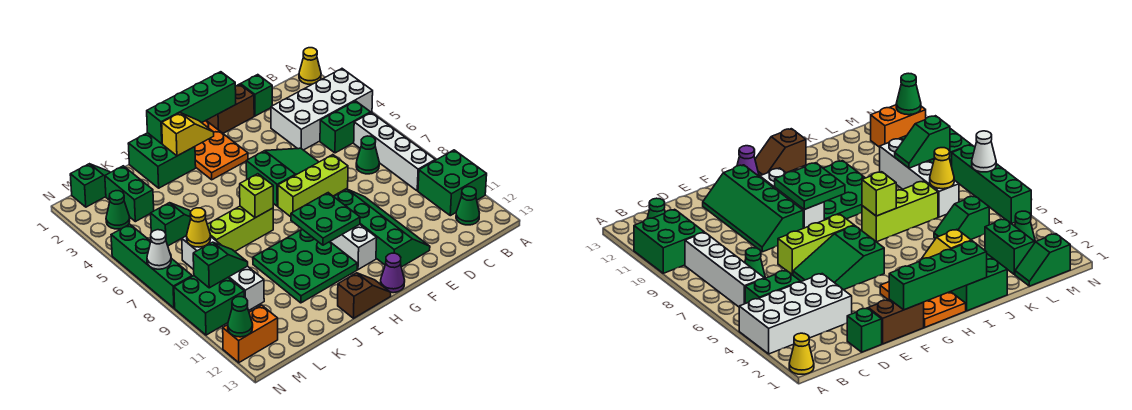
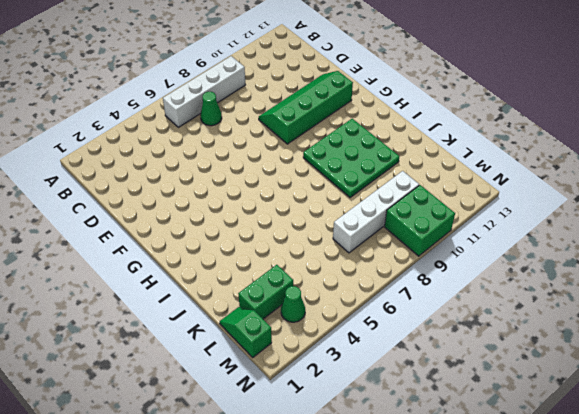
none -> yellow cone A1 level 1
none -> white brick A3:D4 level 1
none -> green brick A10:B11 level 1
none -> green brick B5:C5 level 1

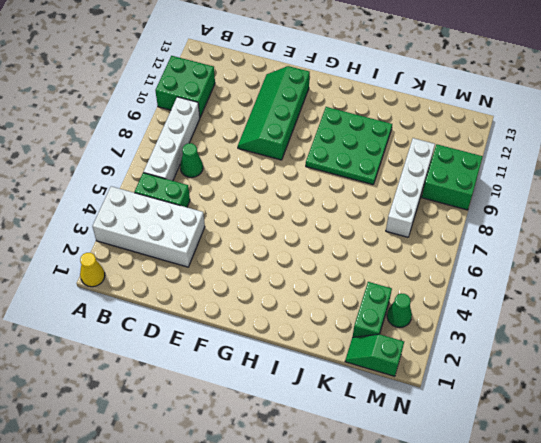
none -> green cone B12 level 1
none -> green brick D1 level 1
none -> brown brick E1:F1 level 1
none -> green slope E5:G6 level 1 top G

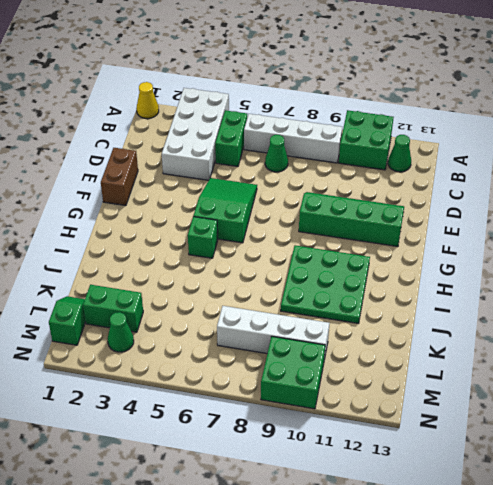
green brick H5 level 1 -> green brick D1 level 1
none -> lime brick E7:G7 level 1
none -> orange plate G1:H3 level 1
none -> white brick G9:G11 level 1
none -> purple cone G13 level 1

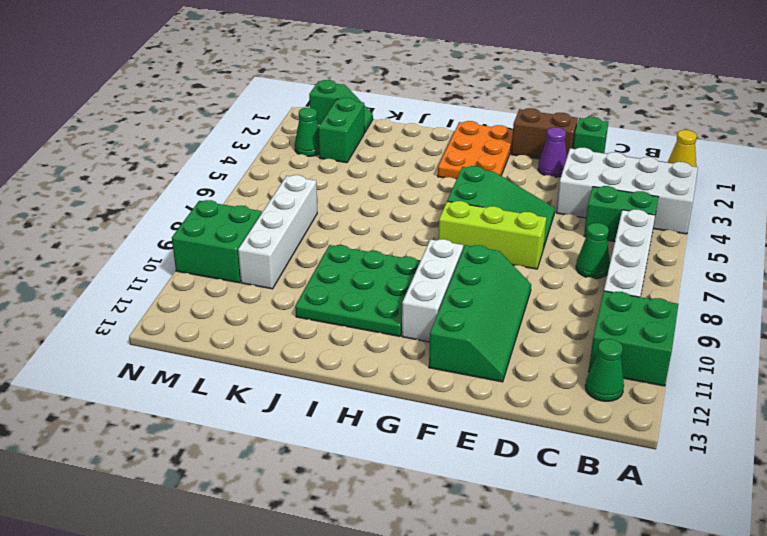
purple cone E2 level 1 -> purple cone G13 level 1
none -> brown slope H13:I13 level 1 top I
none -> green brick I1:J2 level 1
none -> lime brick I7:K7 level 1
none -> green slope K5:L5 level 1 top L

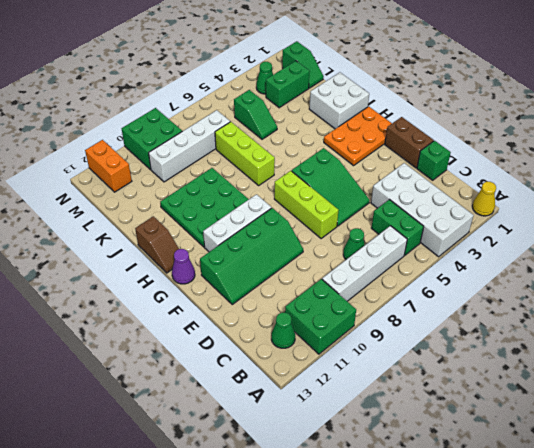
white brick I1:J2 level 1 -> green brick I1:J2 level 1
none -> green brick N5:N8 level 1
none -> green brick F1:I1 level 2
none -> green plate G9:H10 level 2
none -> yellow slope H2:I2 level 2 top I

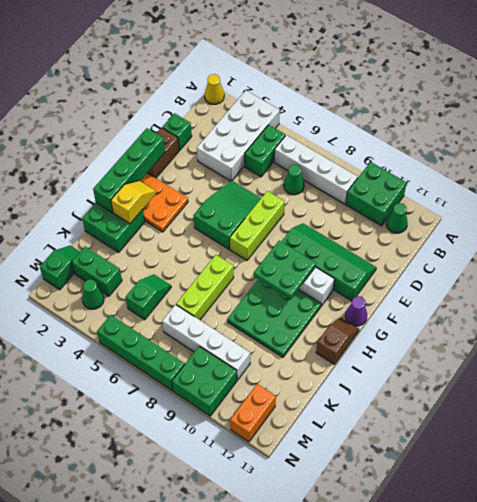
none -> lime brick I7 level 2
none -> yellow cone L7 level 2
none -> green slope L9:M9 level 2 top M
none -> white cone N7 level 2

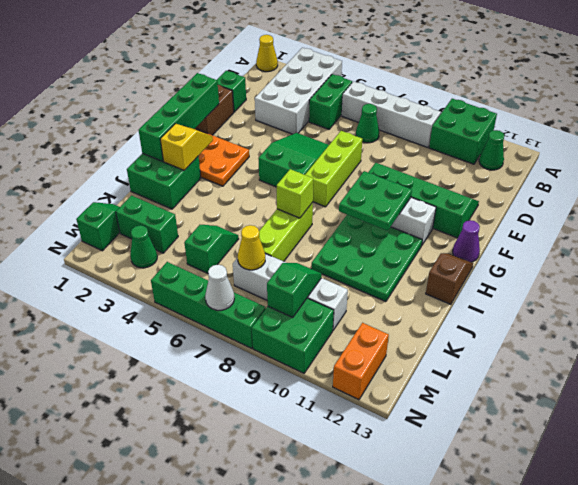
none -> green cone N12 level 2

